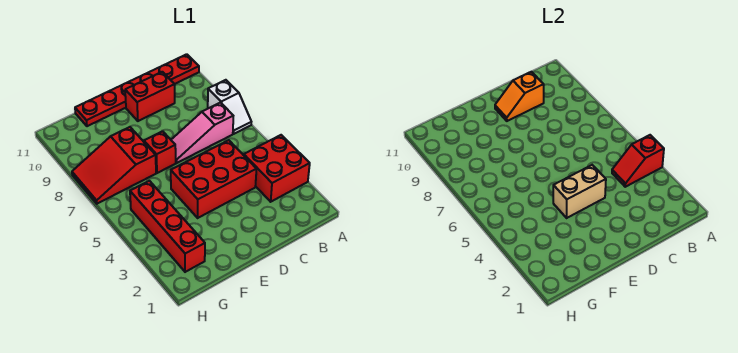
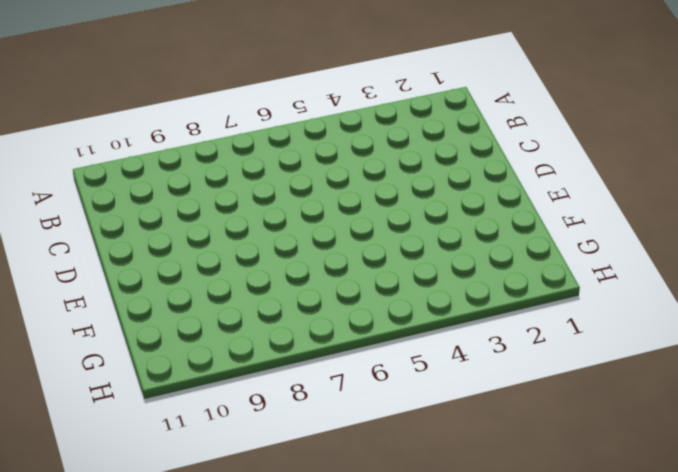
none -> red brick A3:B4 level 1
none -> white slope A7:A8 level 1 top 8
none -> red plate A11:F11 level 1

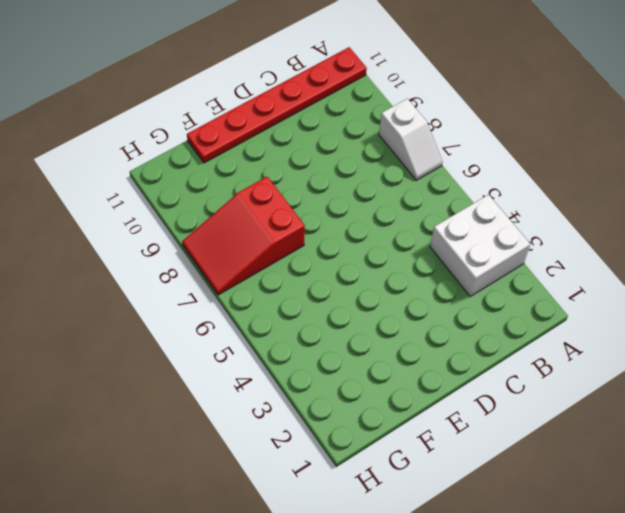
white brick A3:B4 level 1 -> red brick A3:B4 level 1
none -> pink slope B7:D7 level 1 top B
none -> red brick C4:E5 level 1
none -> red brick C10:D10 level 1

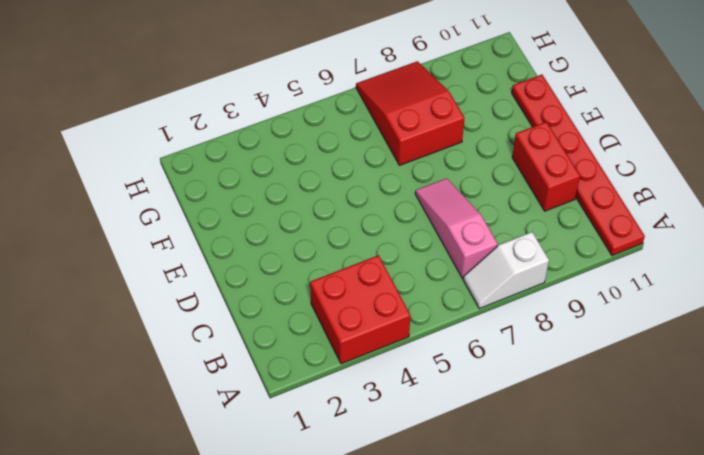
none -> red brick C4:E5 level 1
none -> red brick E7 level 1
none -> red brick G2:G5 level 1

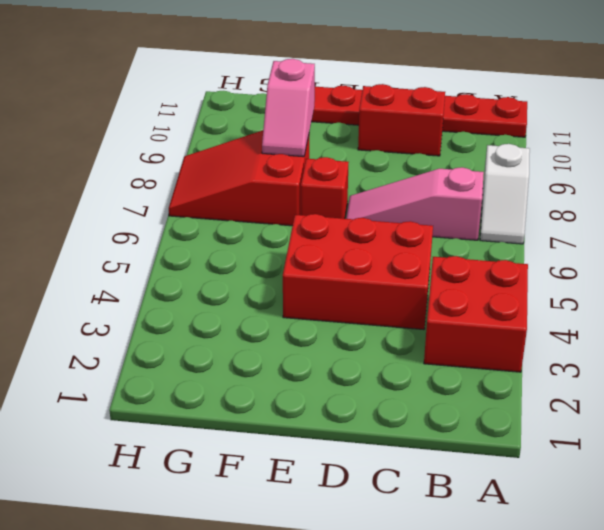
pink slope F8:F9 level 2 top 9 -> none
none -> red brick G2:G5 level 1
none -> red slope A4:B4 level 2 top A
none -> orange slope C10:D10 level 2 top C

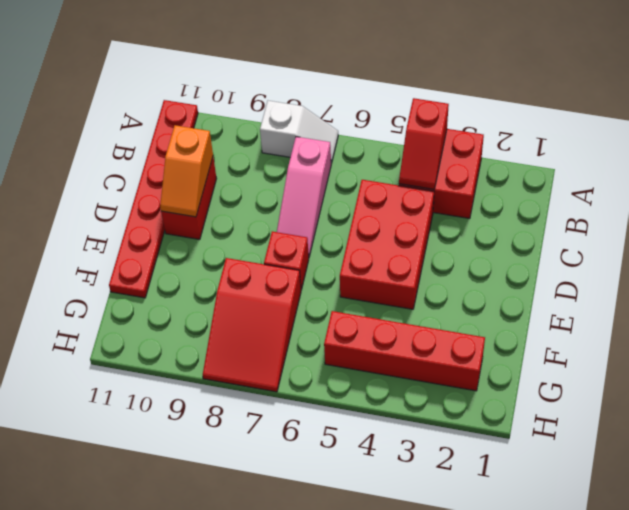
none -> tan brick D4:E4 level 2

